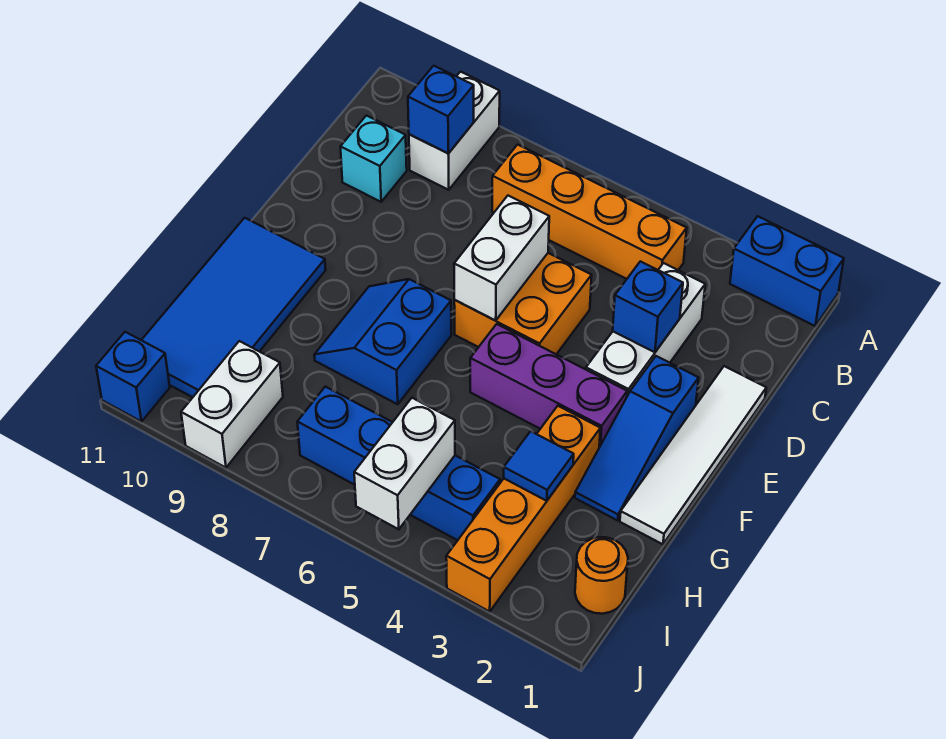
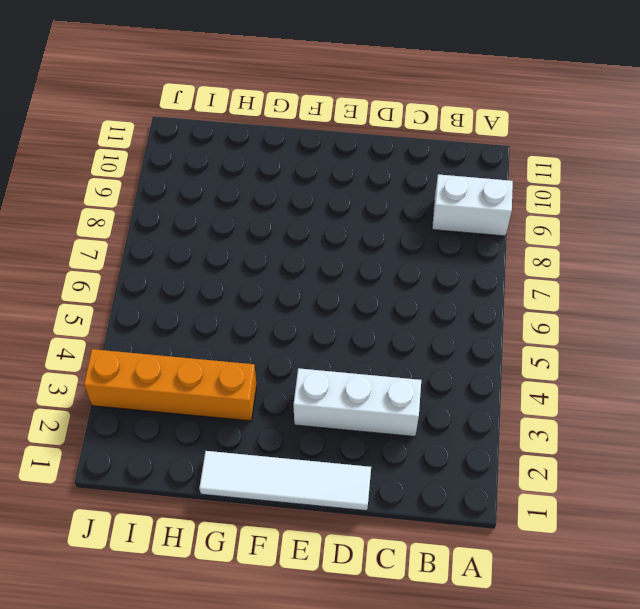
none -> blue brick A1:A2 level 1
none -> orange brick B4:B7 level 1
none -> cyan brick C10 level 1

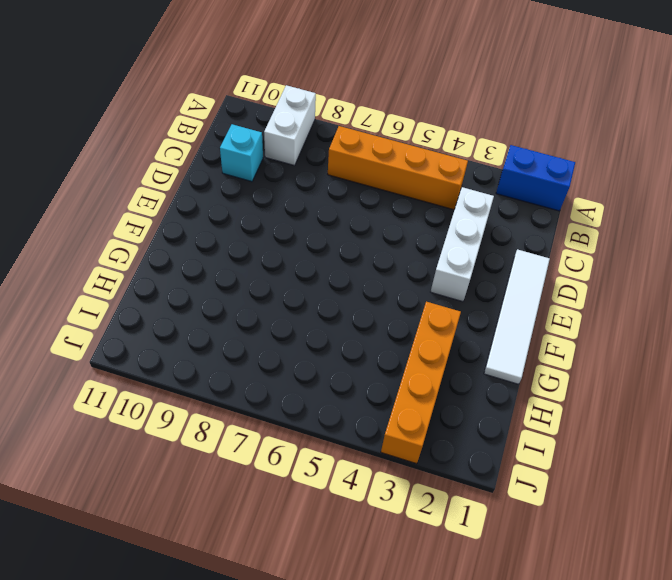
none -> orange brick D5:E6 level 1
none -> blue slope E2:G2 level 1 top E
none -> purple brick F3:F5 level 1

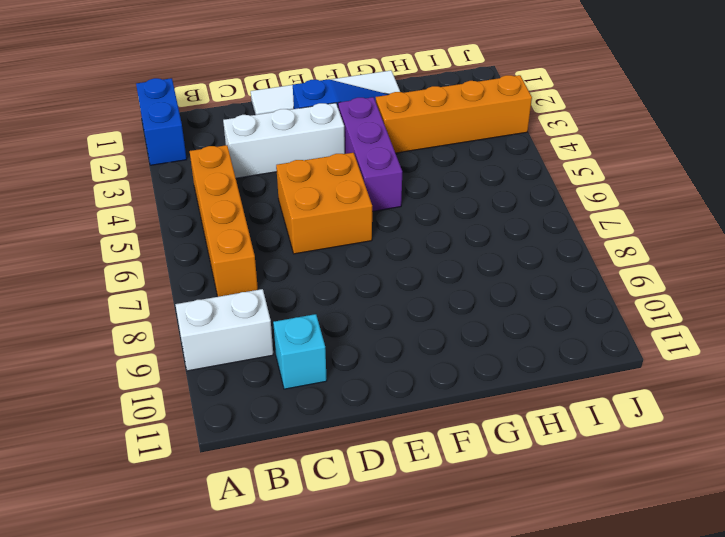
none -> blue slope F7:G8 level 1 top 7
none -> blue tile F10:I11 level 1
none -> orange round brick I1 level 1

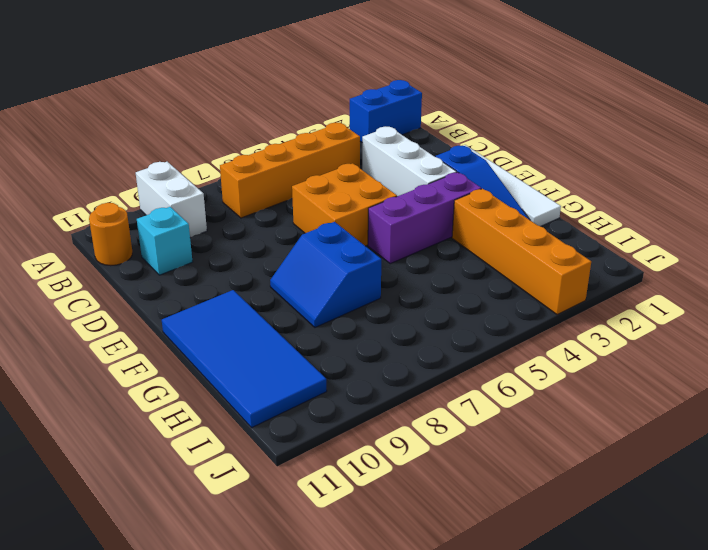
orange round brick B11 level 1 -> orange round brick I1 level 1
none -> blue brick I4:I7 level 1
none -> white brick I9:J9 level 1
none -> blue brick J11 level 1

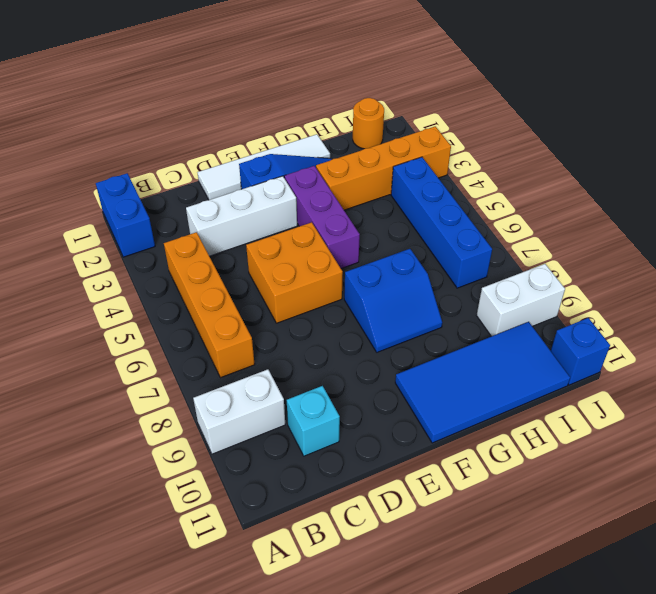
none -> blue brick B9 level 2
none -> blue brick D3 level 2
none -> white brick D6:E6 level 2

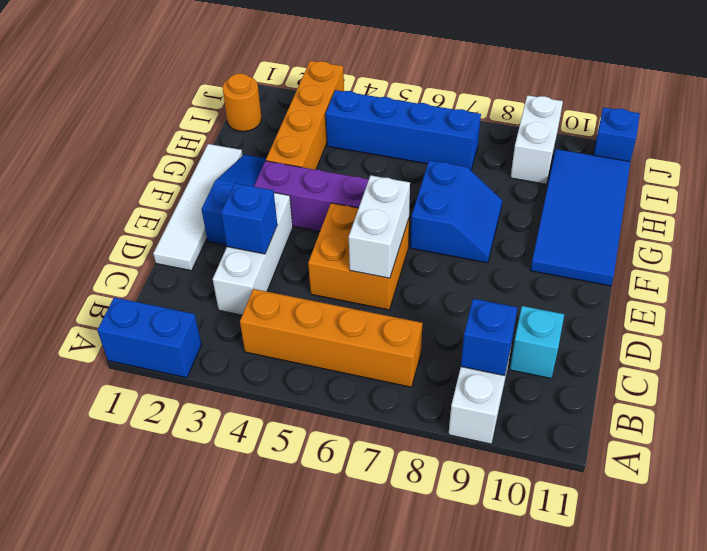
none -> blue tile H3 level 2
none -> white brick I5:J5 level 2

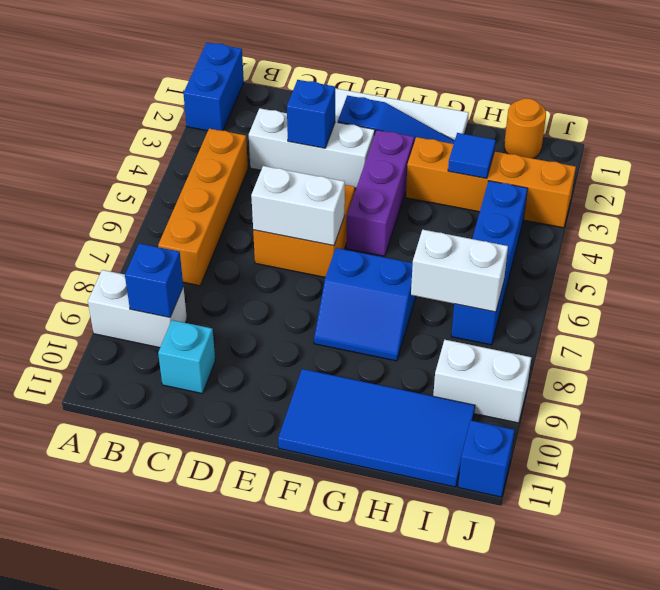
white brick H7:I7 level 2 -> white brick I5:J5 level 2

